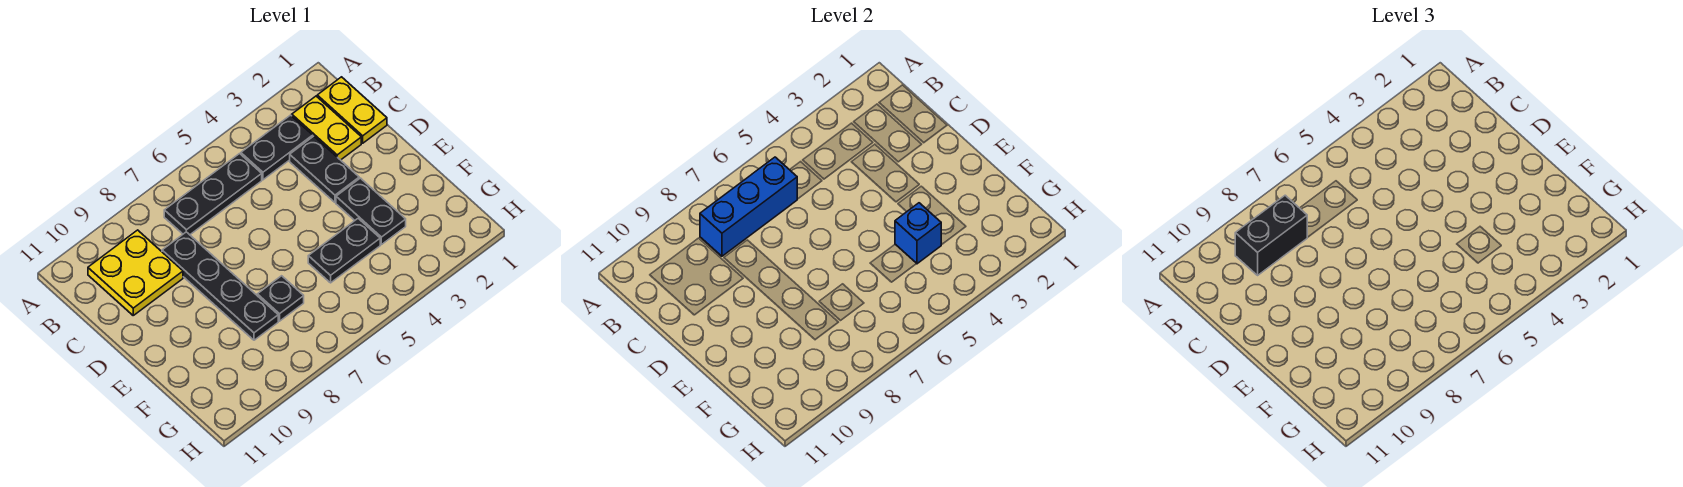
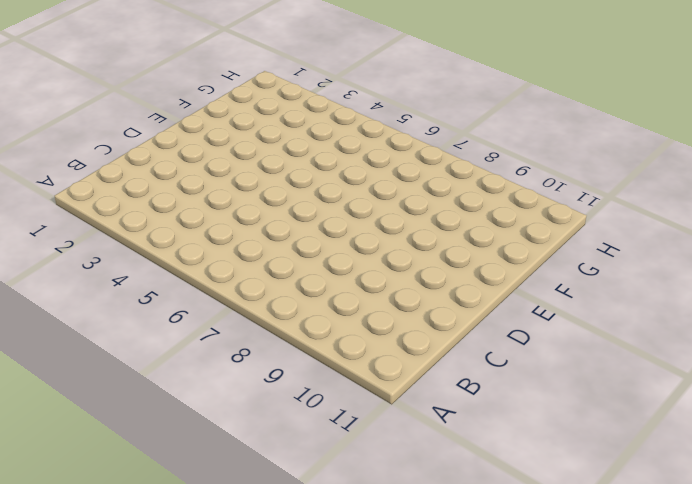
none -> yellow plate B1:C1 level 1
none -> yellow plate B2:C2 level 1
none -> black plate B3:B4 level 1

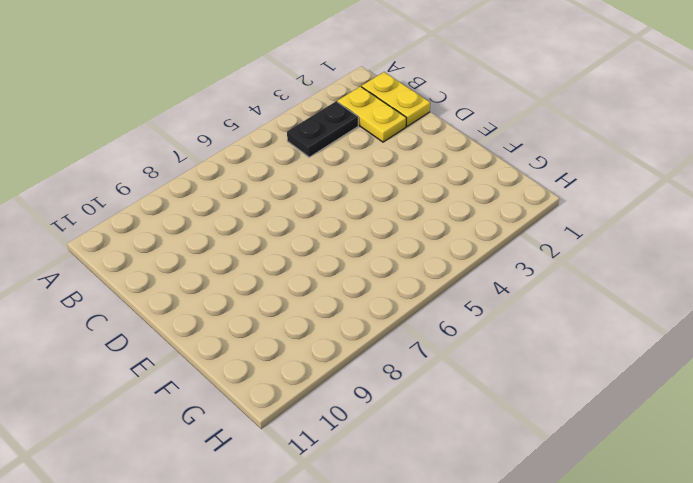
none -> black plate B5:B7 level 1
none -> yellow plate B9:C10 level 1
none -> black plate C3:D3 level 1

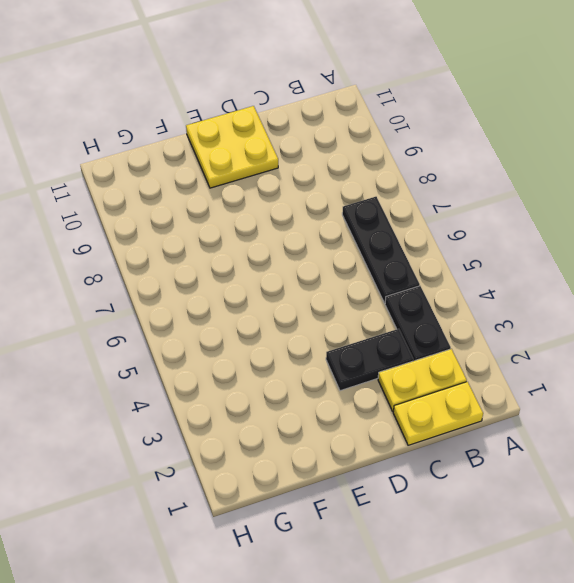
yellow plate D10:E11 level 1 -> yellow plate B9:C10 level 1
none -> black plate C8:F8 level 1
none -> black plate E3:F3 level 1
none -> black plate F4:F5 level 1

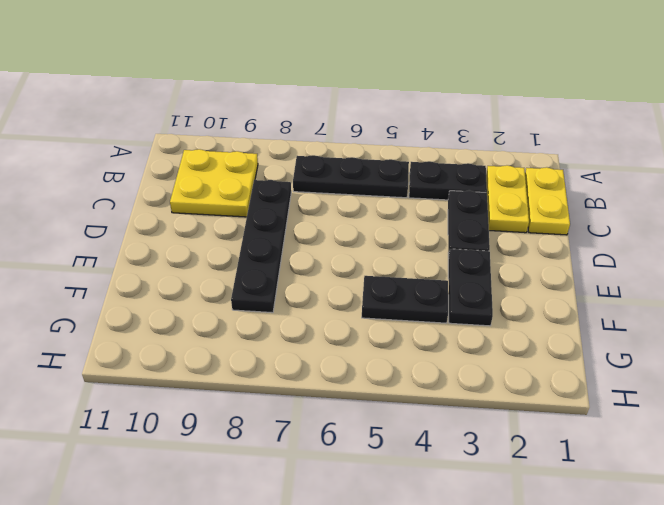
none -> black plate F7 level 1
none -> blue brick B6:B8 level 2
none -> blue brick F4 level 2

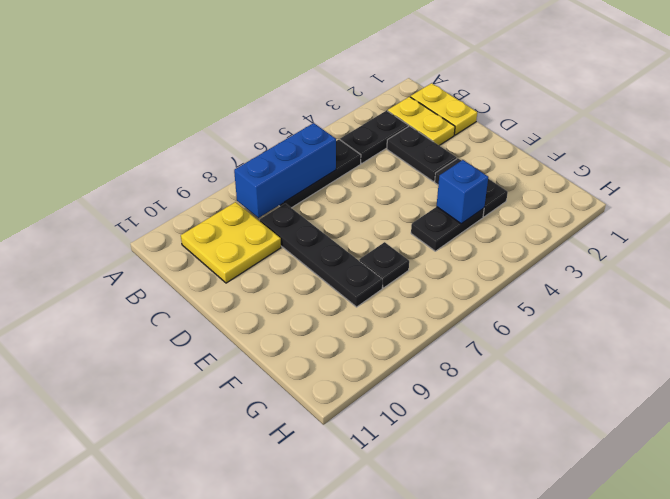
none -> black brick B8:B9 level 3

